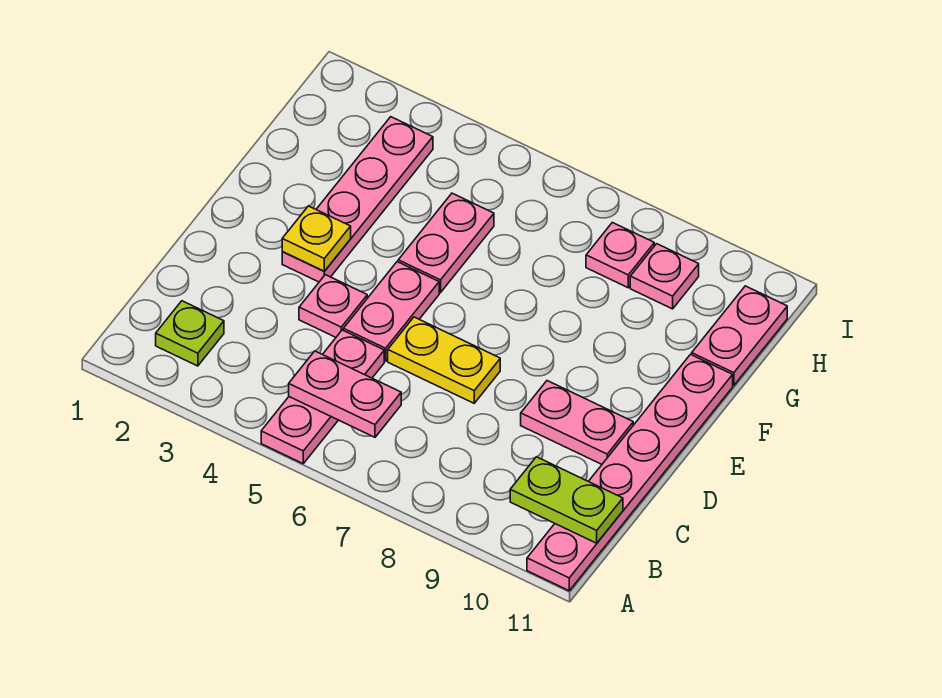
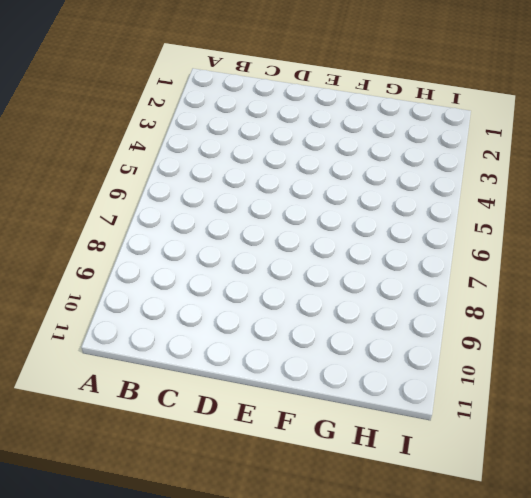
none -> pink plate A5:C5 level 1
none -> pink plate A11:F11 level 1
none -> lime plate B2 level 1

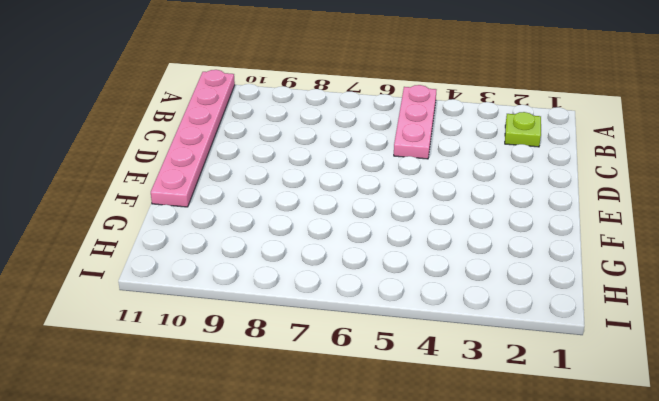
none -> pink plate D4 level 1
none -> pink plate D5:E5 level 1
none -> yellow plate D6:D7 level 1

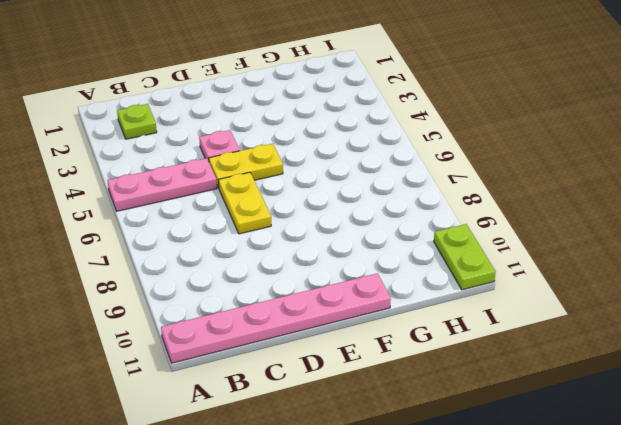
yellow plate D5:E5 level 1 -> pink plate D5:E5 level 1
lime plate I10:I11 level 1 -> lime plate B10:B11 level 2
none -> pink plate D9:D10 level 1
none -> pink plate E3:H3 level 1
none -> pink plate F5:G5 level 1

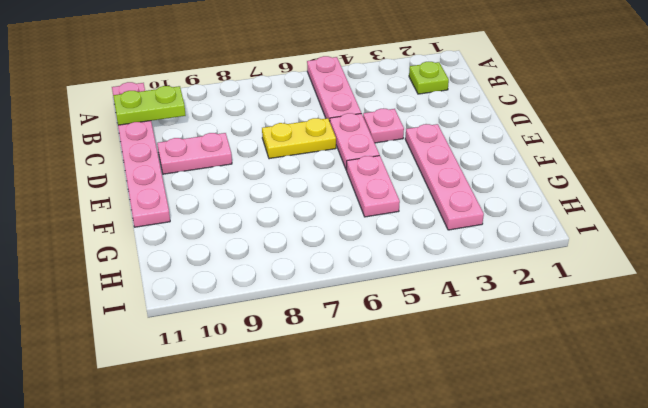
none -> pink plate G11:H11 level 1
none -> pink plate H8 level 1
none -> pink plate H9 level 1

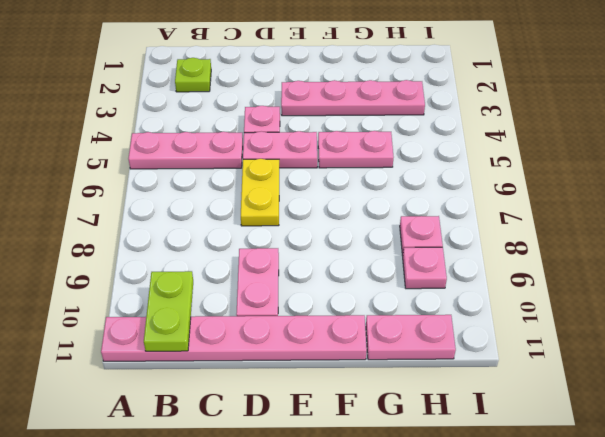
none -> pink plate B5:B6 level 2
none -> yellow plate E3 level 2

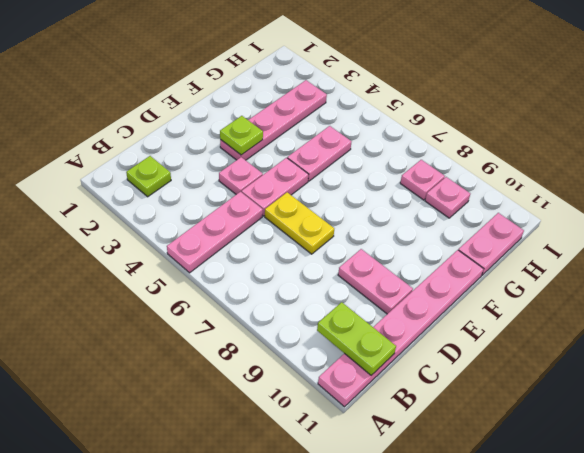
lime plate E3 level 2 -> yellow plate E3 level 2
none -> pink plate B5:B6 level 2

